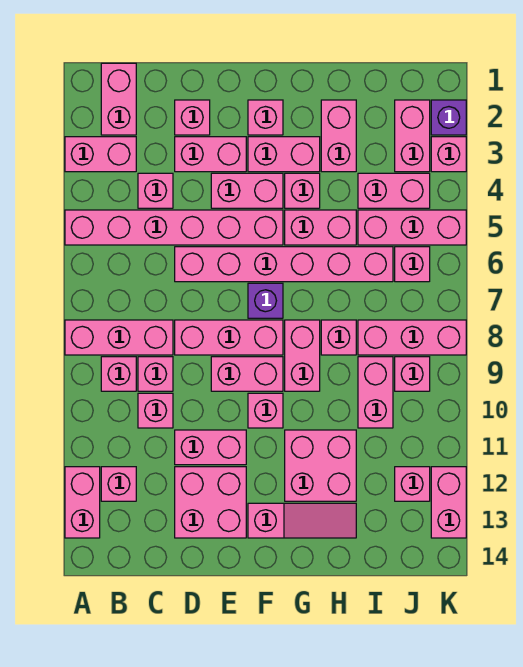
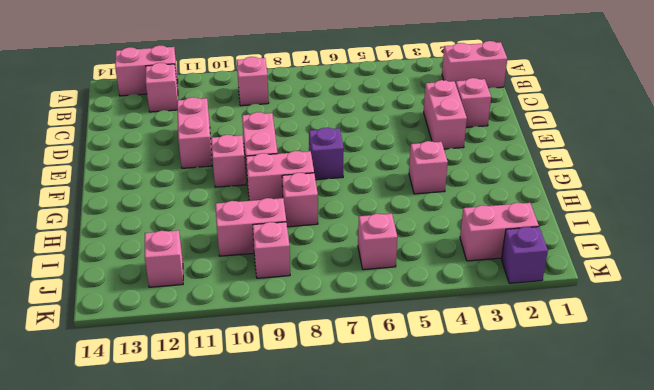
none -> pink brick A3:B3 level 1
none -> pink brick A5:F5 level 1
none -> pink brick A8:C8 level 1
none -> pink brick C4 level 1

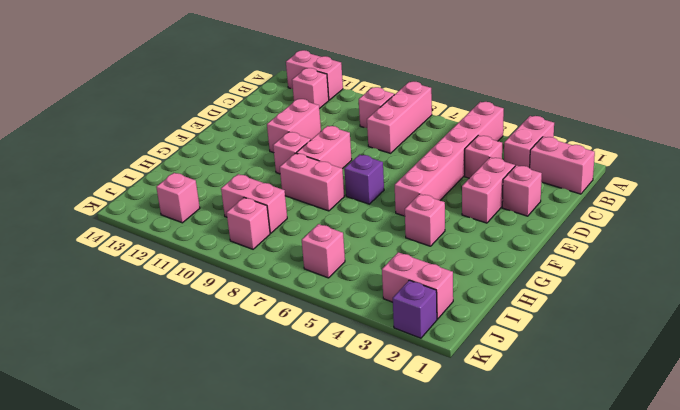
none -> pink brick C9 level 1
none -> pink brick C10 level 1
none -> pink brick D6:I6 level 1
none -> pink brick D8:F8 level 1

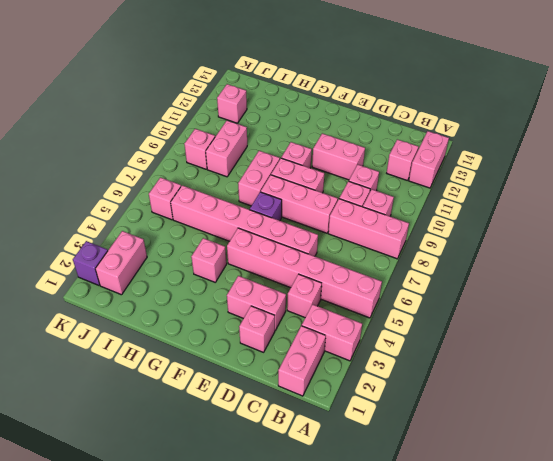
none -> pink brick D12:E13 level 1
none -> pink brick E4:F4 level 1
none -> pink brick F2 level 1
none -> pink brick F3:G3 level 1

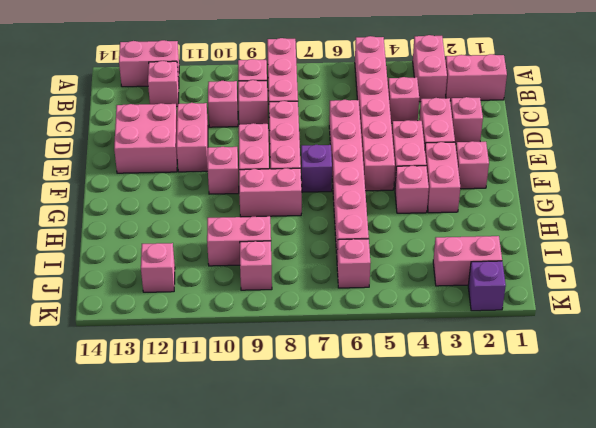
none -> pink slope F13:H13 level 1 top F
none -> pink brick G5:H5 level 1
none -> pink brick G11:H12 level 1
none -> pink brick H2:H3 level 1

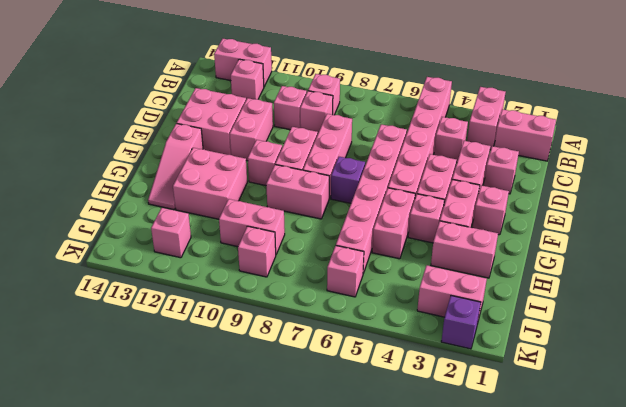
none -> pink brick A8:C8 level 1
none -> pink brick H8 level 1
none -> pink brick I4:J4 level 1
none -> pink brick I5:K5 level 1

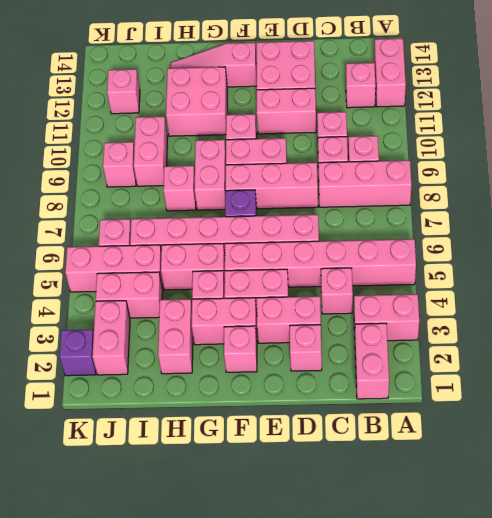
none -> pink brick I8:K8 level 1
none -> pink brick K3 level 1
none -> pink brick K12:K13 level 1

